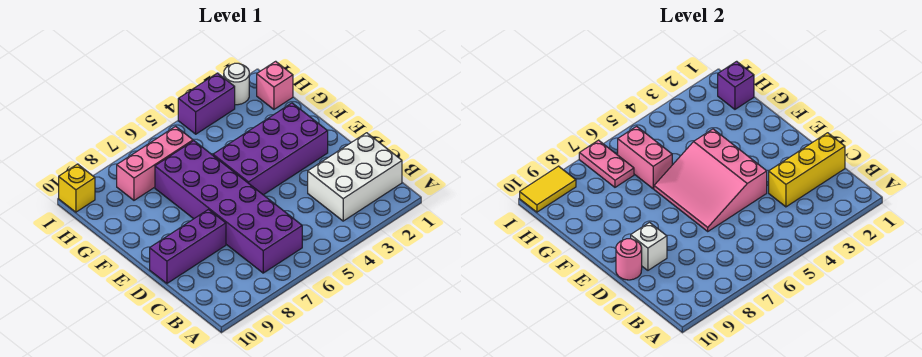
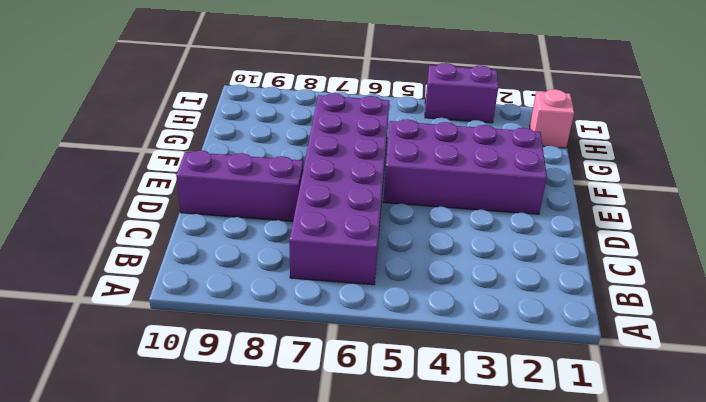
none -> white brick B1:C3 level 1
none -> pink brick H6:H8 level 1
none -> white round brick I2 level 1

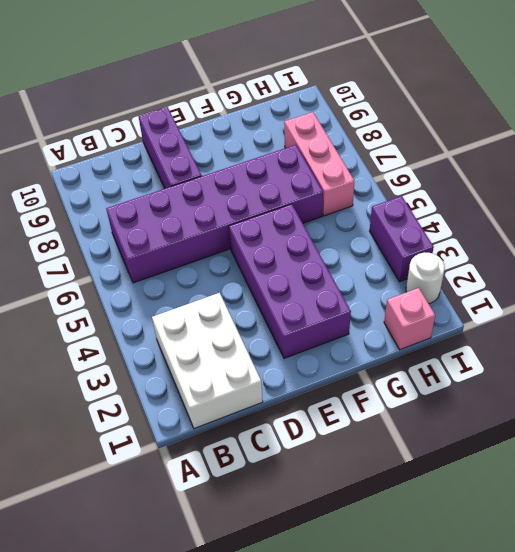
none -> yellow brick I10 level 1
none -> yellow brick C1:C3 level 2
none -> pink slope D4:F6 level 2 top 4

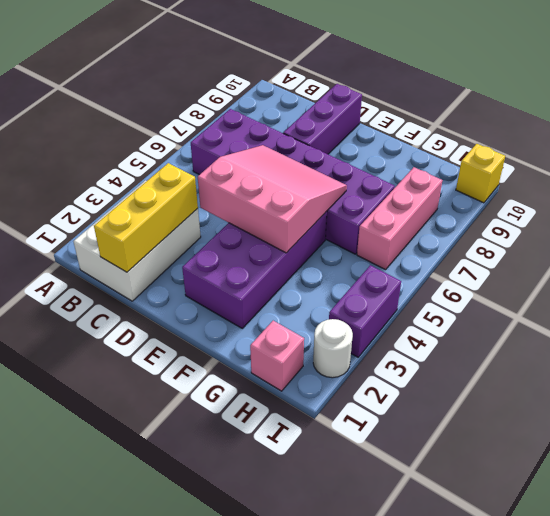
none -> white brick D9 level 2
none -> pink round brick D10 level 2
none -> pink brick G6:H6 level 2

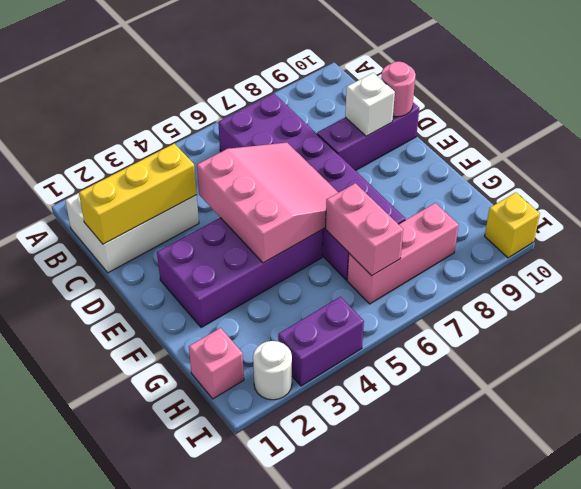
none -> purple brick H1 level 2
none -> pink plate H7:I7 level 2
none -> yellow tile I9:I10 level 2

